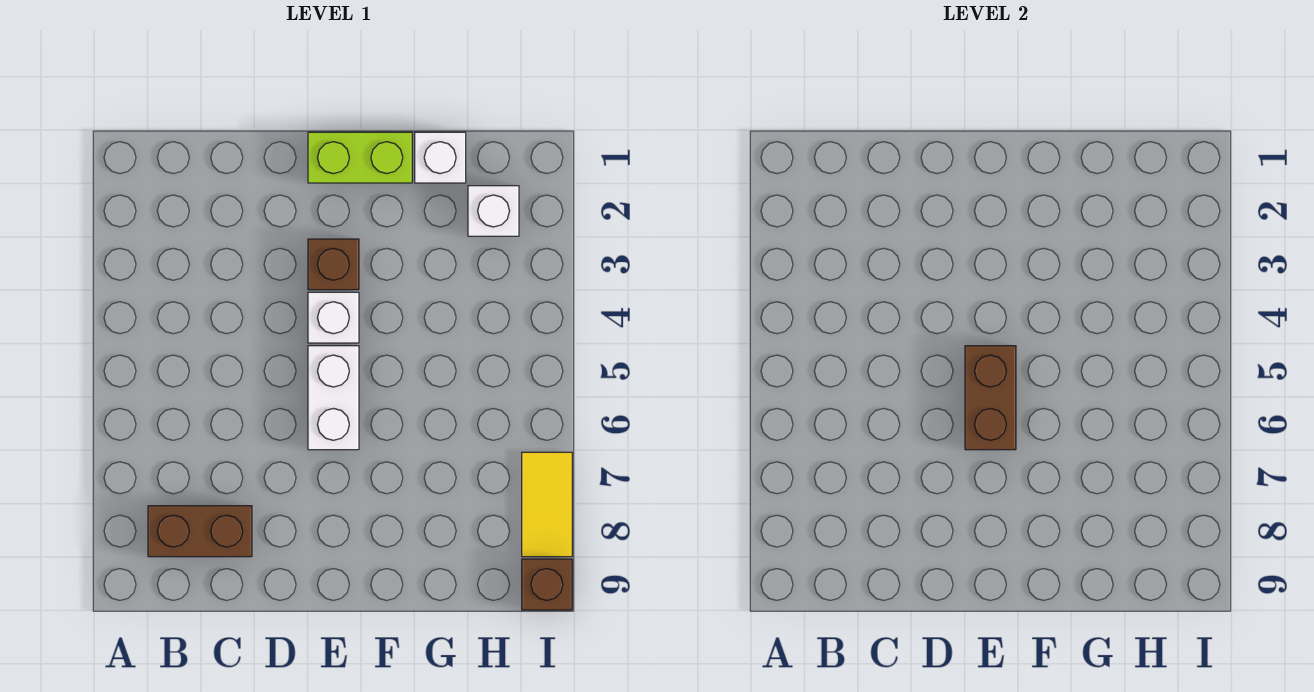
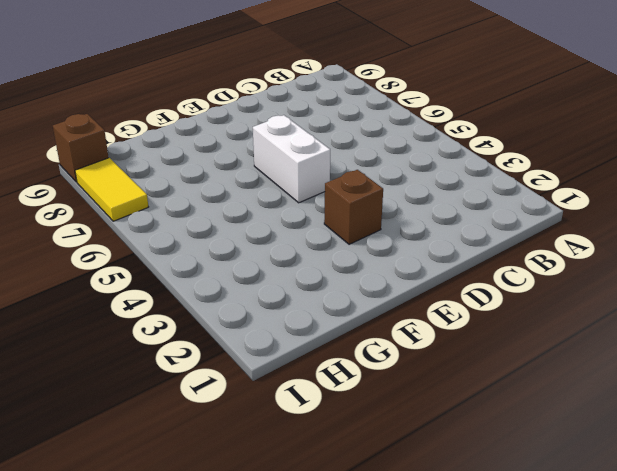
none -> brown brick B8:C8 level 1
none -> lime brick E1:F1 level 1

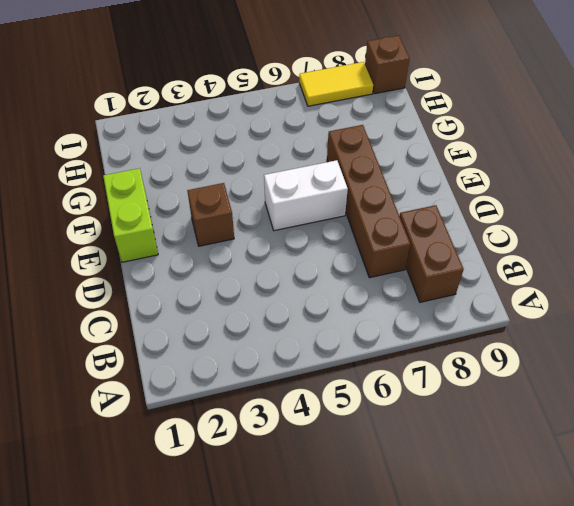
brown brick C7:F7 level 1 -> none
none -> white brick E4 level 1
none -> white brick G1 level 1

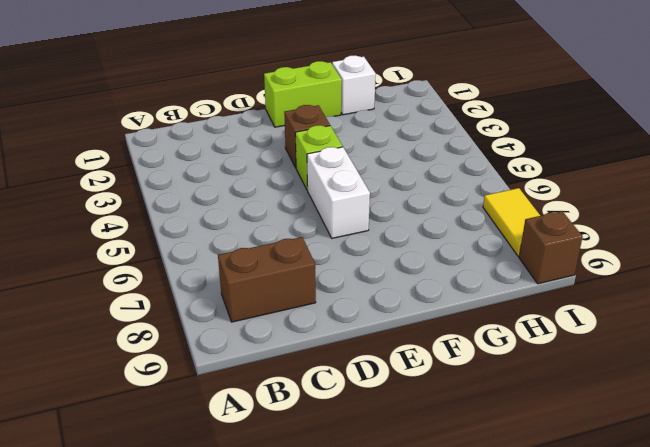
lime brick E4 level 1 -> white brick E4 level 1
none -> white brick H2 level 1
none -> brown brick E5:E6 level 2

